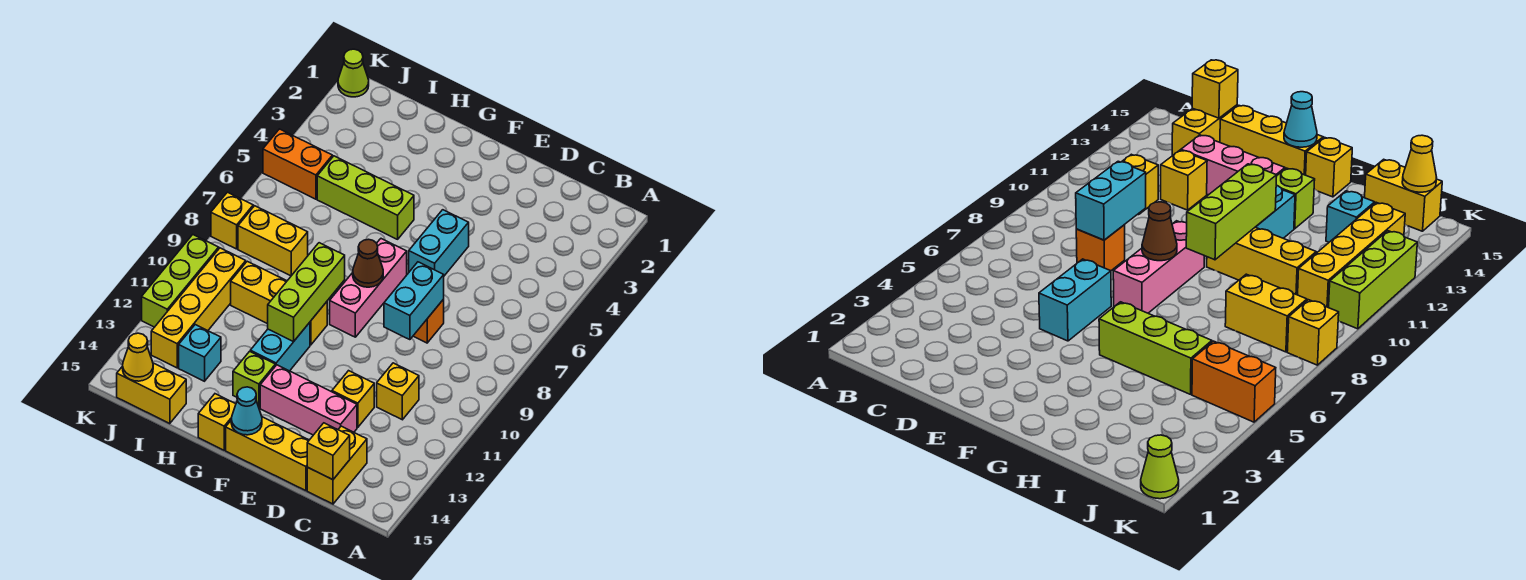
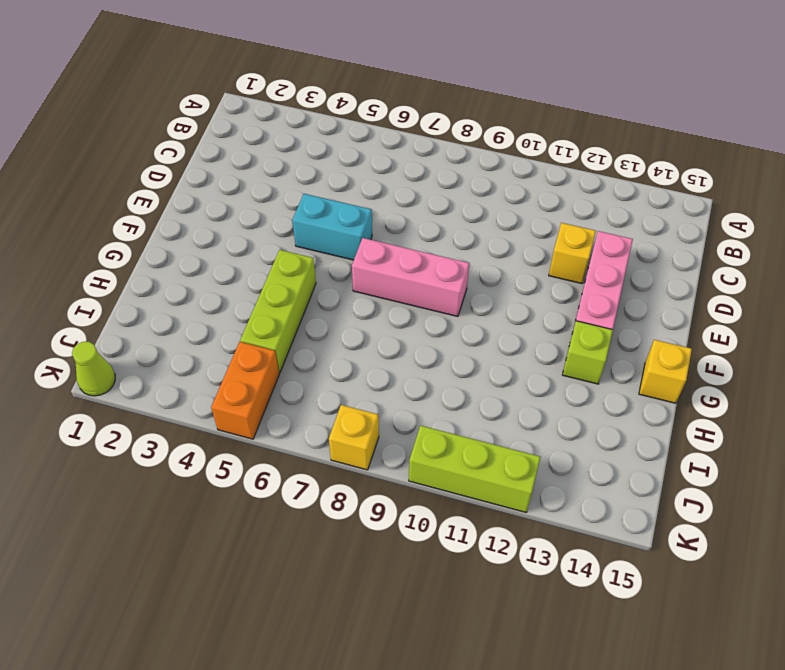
none -> yellow brick C11 level 1
none -> yellow brick C14:C15 level 1
none -> orange brick D8 level 1

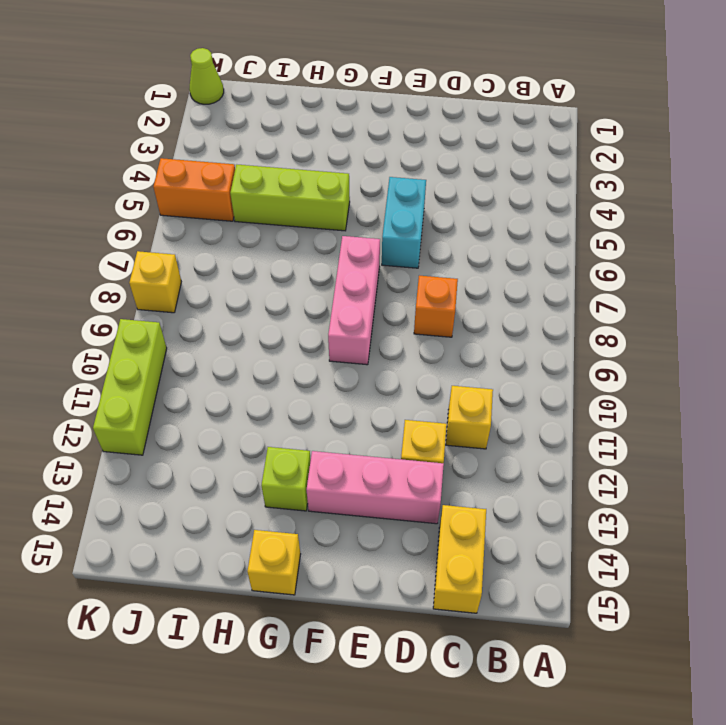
none -> yellow brick D15:F15 level 1
none -> yellow brick G10:I10 level 1
none -> cyan brick G11:G12 level 1

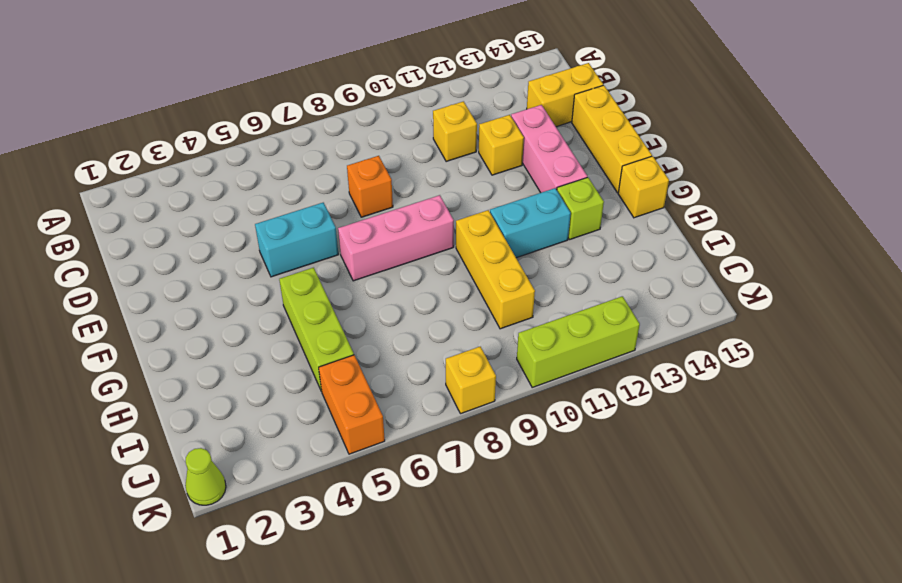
none -> yellow brick I8:J8 level 1
none -> cyan brick I13 level 1
none -> yellow brick I15:J15 level 1

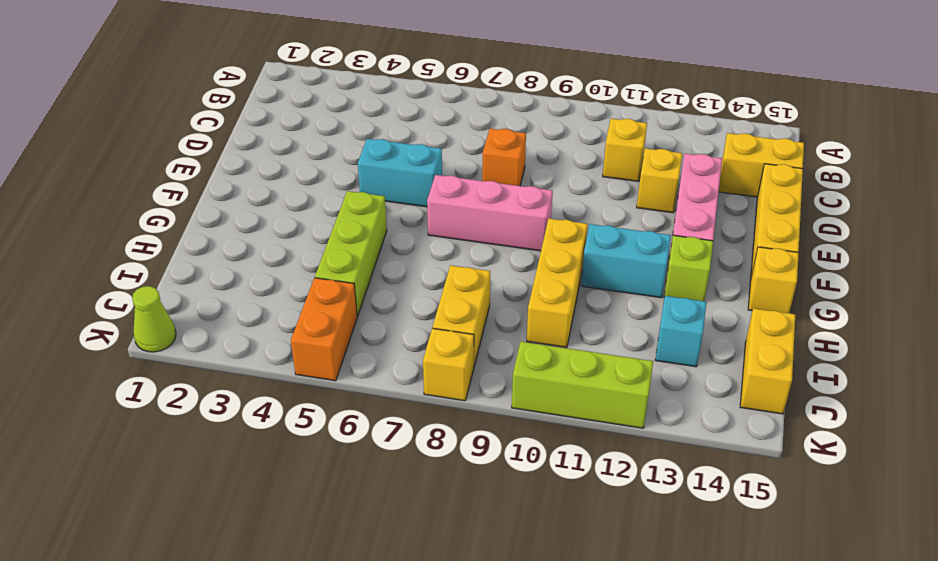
none -> yellow brick J10:J13 level 1
none -> yellow brick C15 level 2
none -> cyan brick D8:D9 level 2

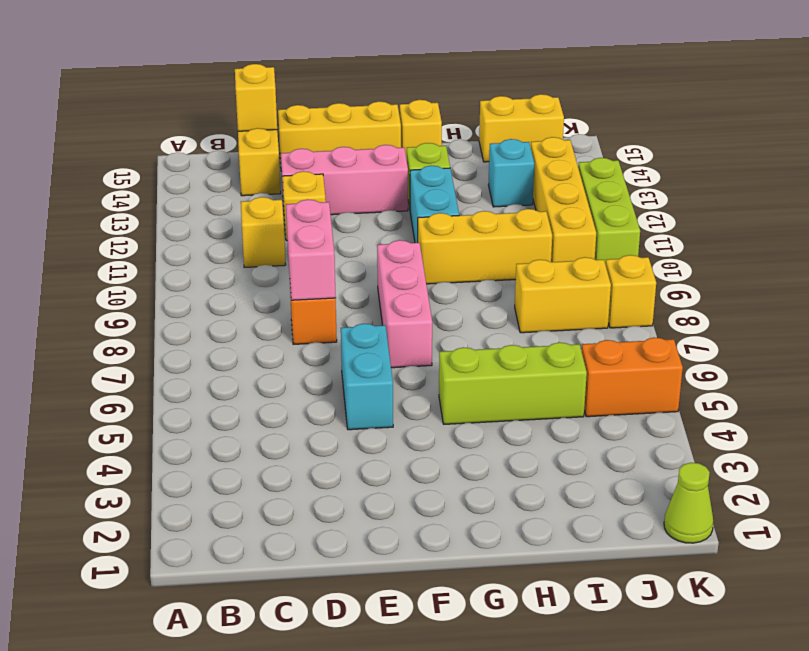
pink brick D8:D9 level 2 -> cyan brick D8:D9 level 2
none -> brown cone F8 level 2
none -> cyan cone F15 level 2
none -> lime brick G9:G11 level 2

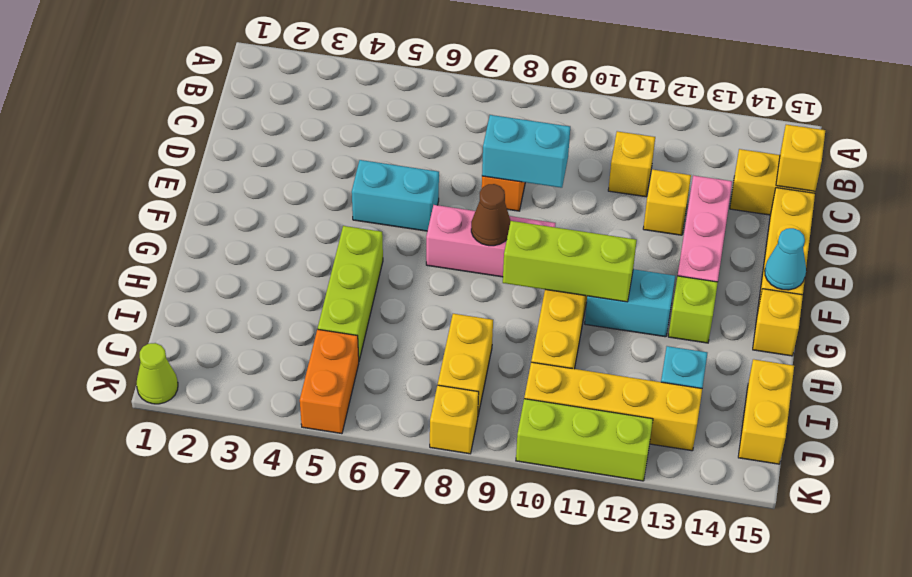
none -> yellow cone J15 level 2

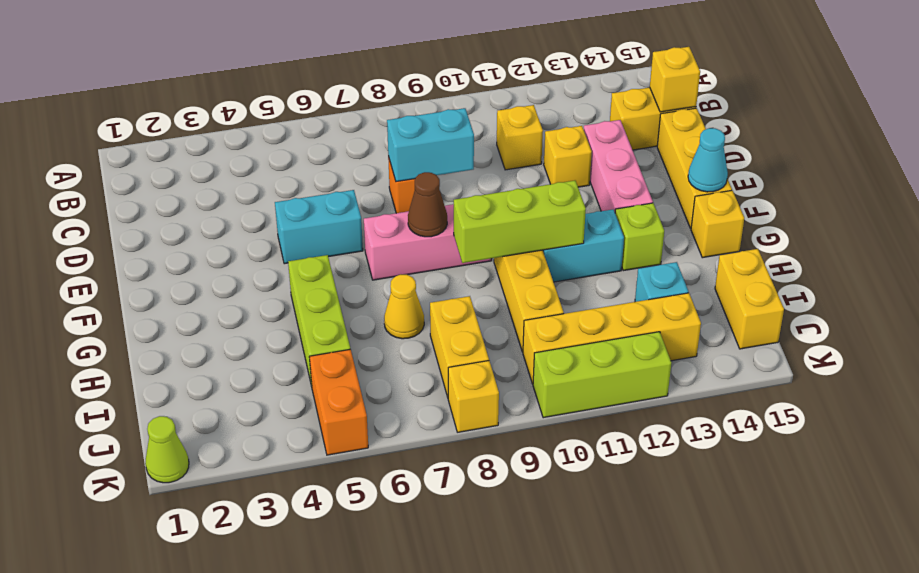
yellow cone H7 level 1 -> yellow cone J15 level 2

